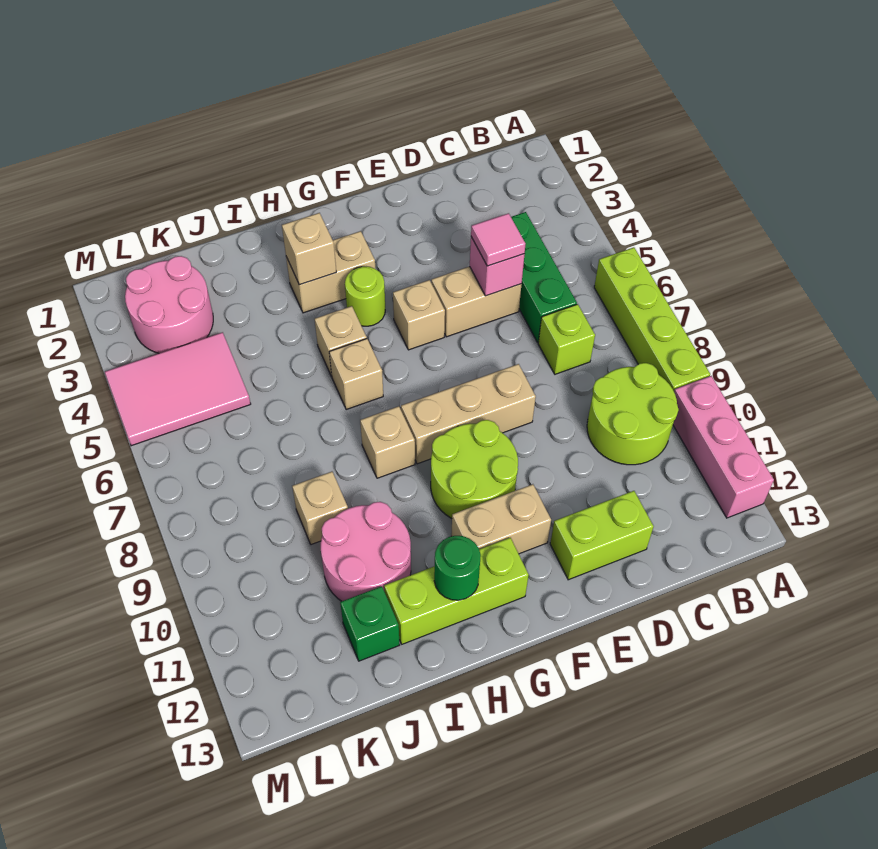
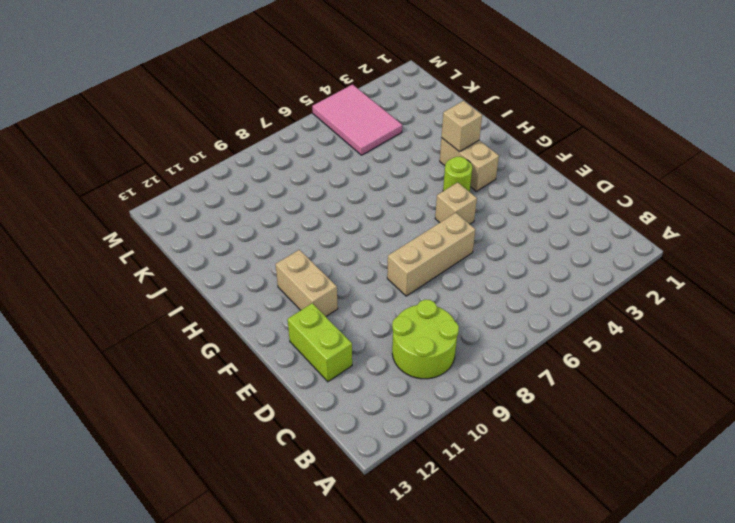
tan brick E6:E8 level 1 -> tan brick E8:G8 level 1
none -> lime brick A6:A9 level 1
none -> pink brick A10:A12 level 1
none -> green brick C4:C6 level 1

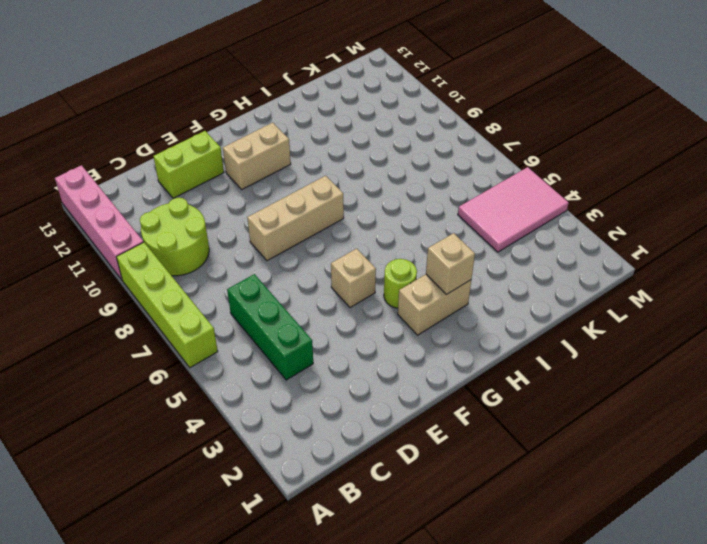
pink brick A10:A13 level 1 -> pink brick A10:A12 level 1
none -> lime brick C7 level 1
none -> tan brick D5:E5 level 1
none -> lime round brick F9:G10 level 1

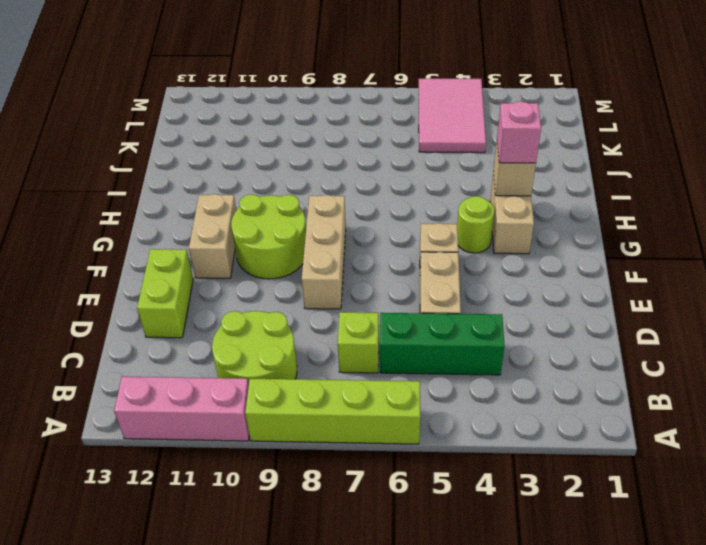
pink brick H3 level 3 -> pink brick D5 level 2
none -> lime brick G12:I12 level 1
none -> tan brick H5 level 1
none -> tan brick H6 level 1

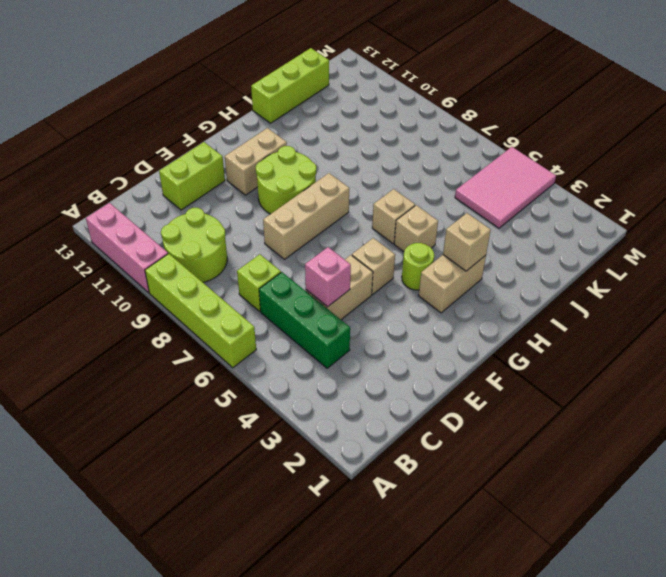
lime brick I13:K13 level 1 -> lime brick G12:I12 level 1
none -> tan brick H8 level 1
none -> pink round brick I10:J11 level 1
none -> tan brick J9 level 1

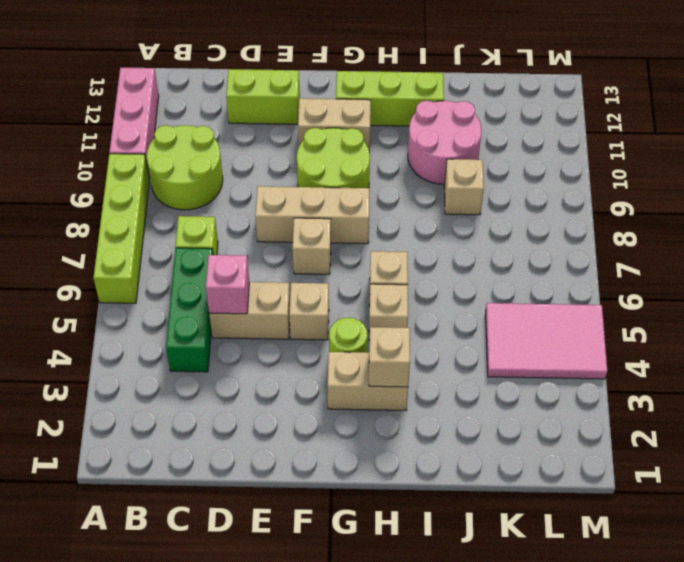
tan brick F7 level 1 -> tan brick H8 level 1
none -> green brick J12 level 1
none -> pink round brick K2:L3 level 1
none -> green round brick H12 level 2

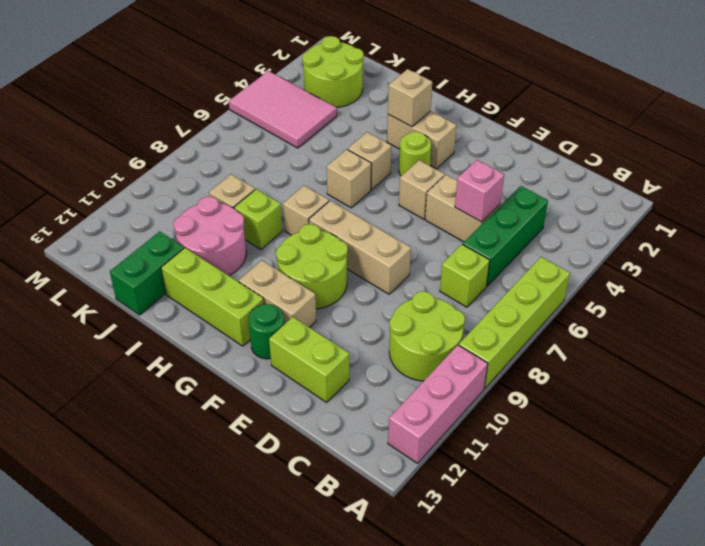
green round brick F12 level 1 -> green round brick H12 level 2
lime brick I9 level 1 -> none
green brick J12:J13 level 1 -> green brick J12 level 1
lime round brick K2:L3 level 1 -> pink round brick K2:L3 level 1
none -> pink tile D5 level 3

